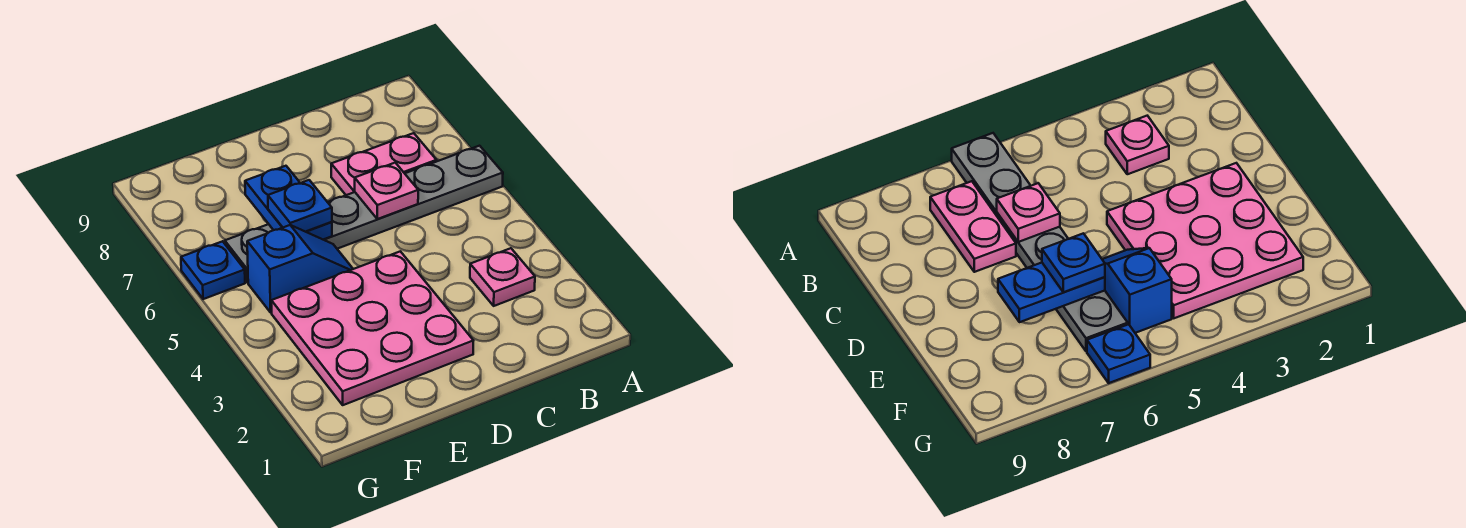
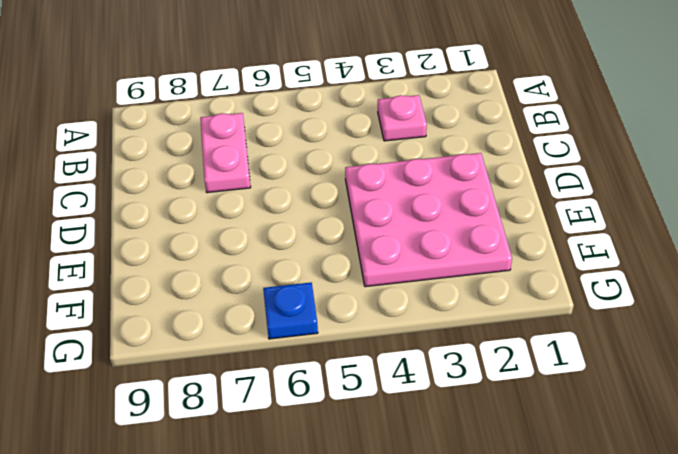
none -> grey plate A6:F6 level 1
none -> blue slope E5:F5 level 1 top F

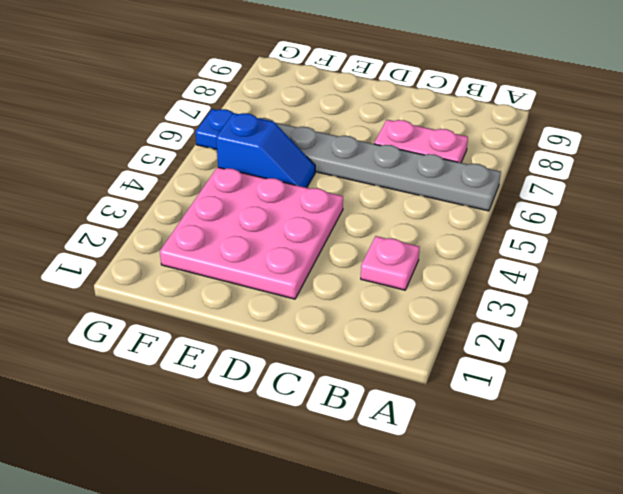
none -> pink plate C6 level 2
none -> blue plate E6:E7 level 2

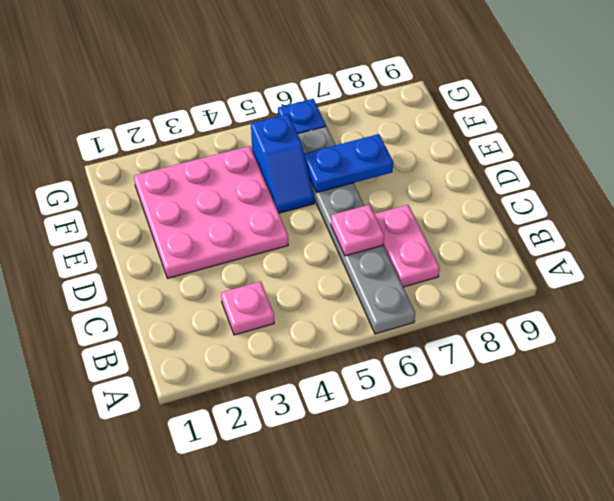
none -> blue plate E6 level 3

